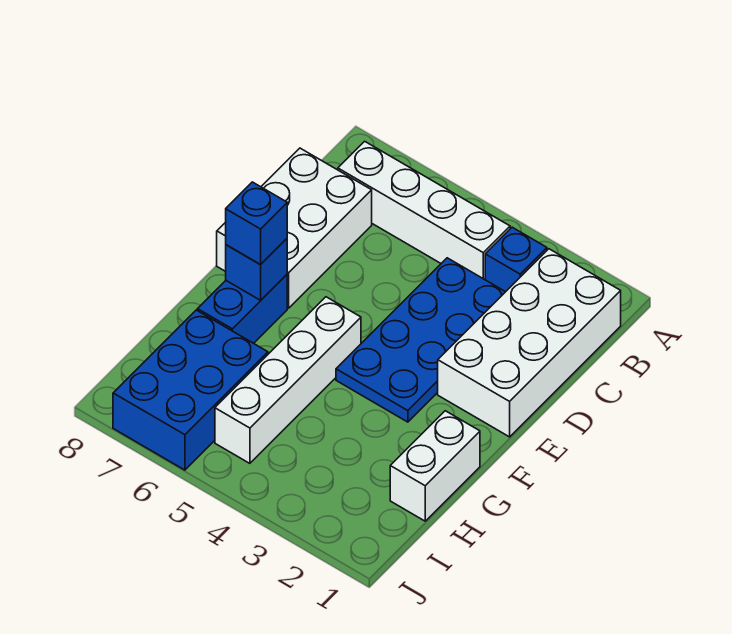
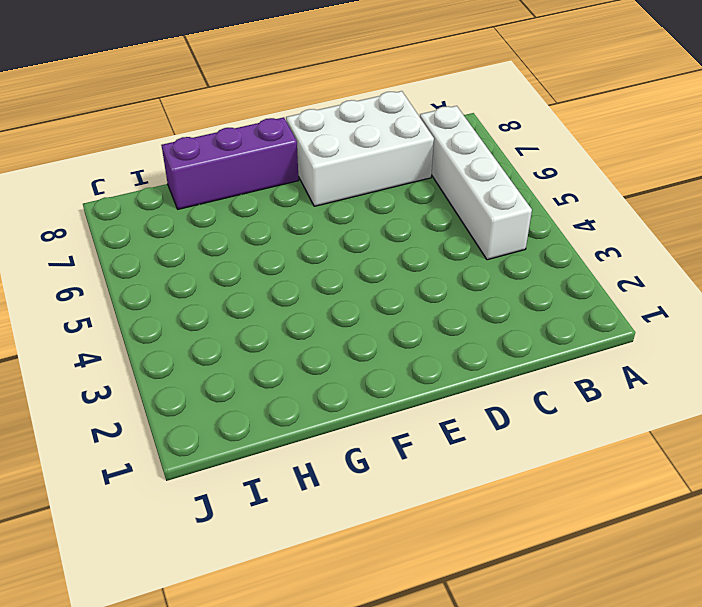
purple brick F8:H8 level 1 -> none
none -> white brick B1:E2 level 1
none -> blue brick B3 level 1

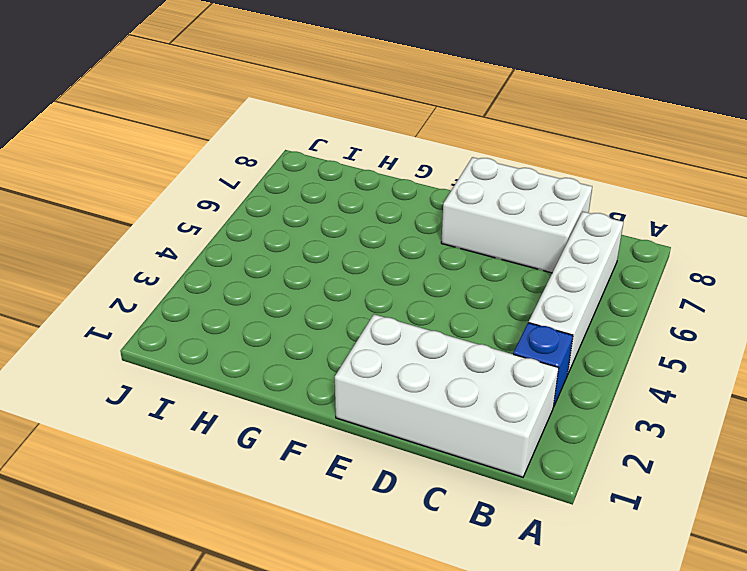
none -> blue plate C3:F4 level 1
none -> white brick F5:I5 level 1

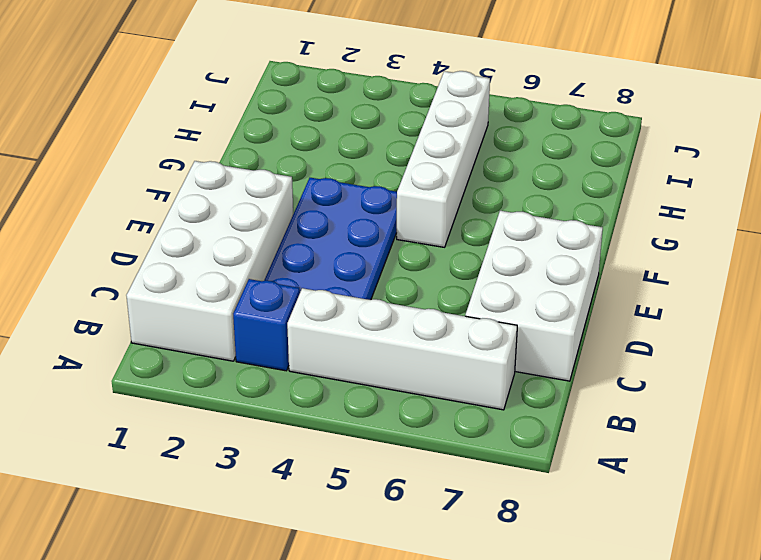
none -> blue brick F7:G7 level 1
none -> white brick G1:H1 level 1

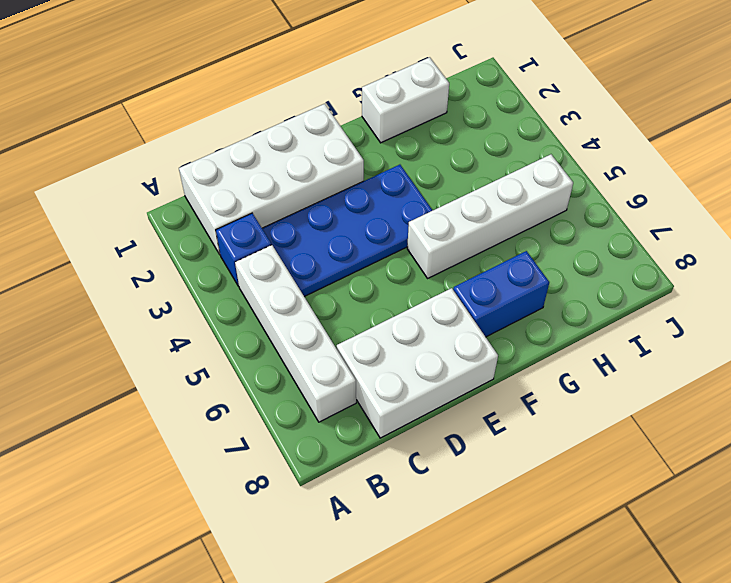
none -> blue brick H6:J7 level 1
none -> blue brick F7 level 2

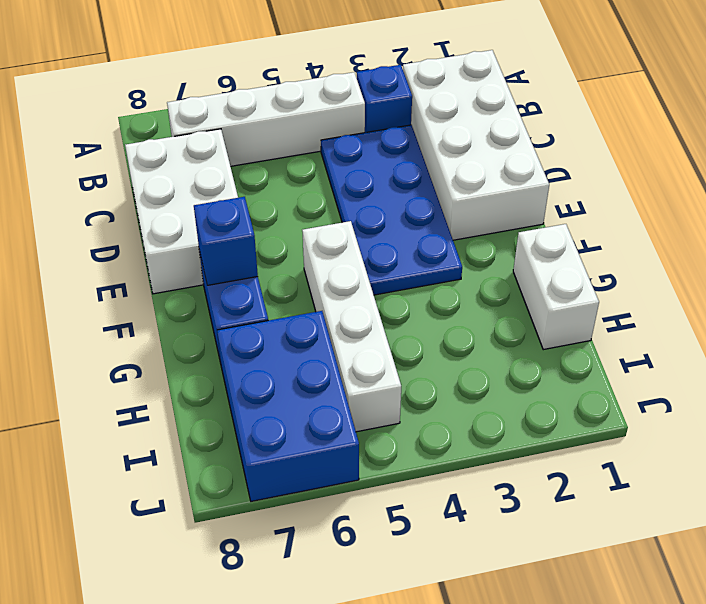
none -> blue brick F7 level 3

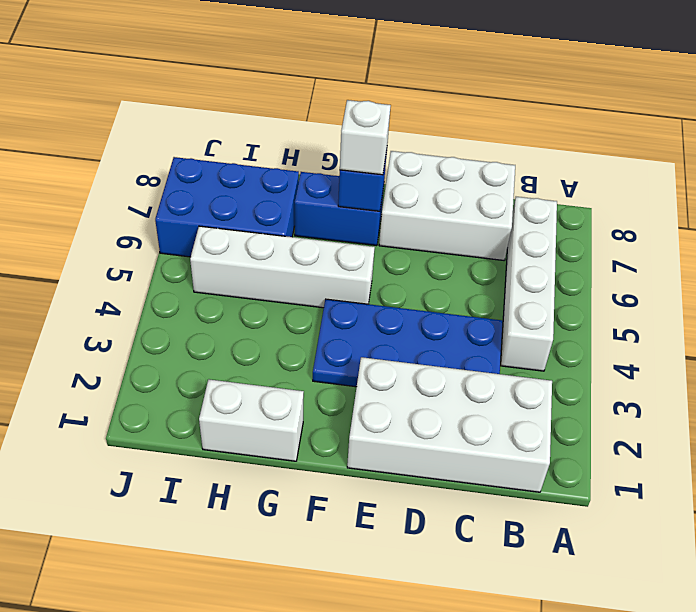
white brick F7 level 3 -> blue brick F7 level 3
none -> blue brick B3 level 1

